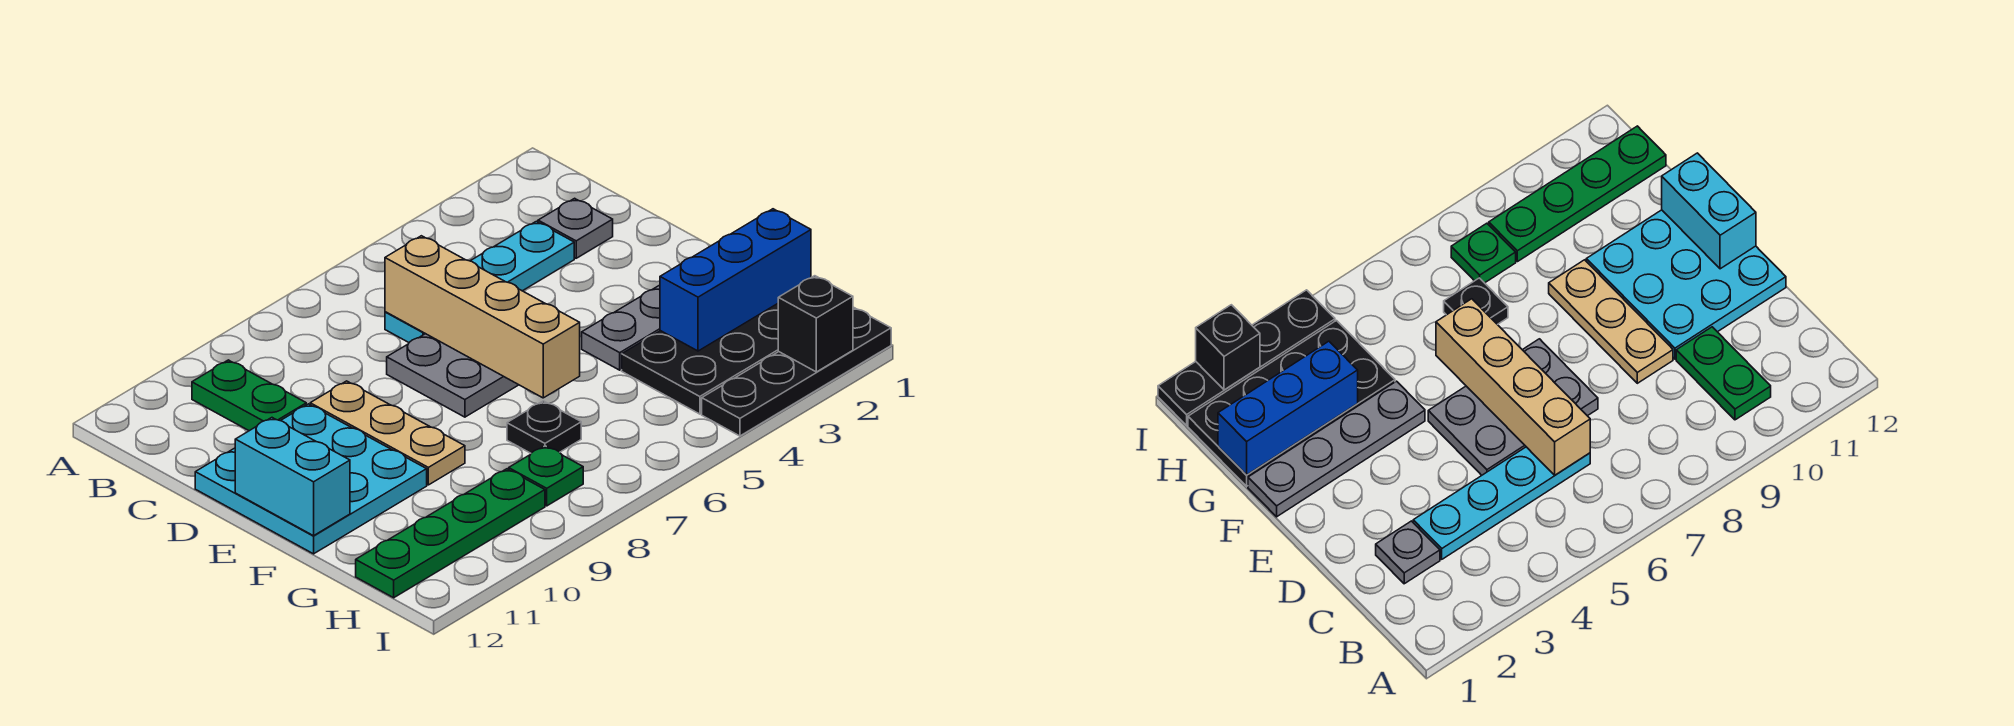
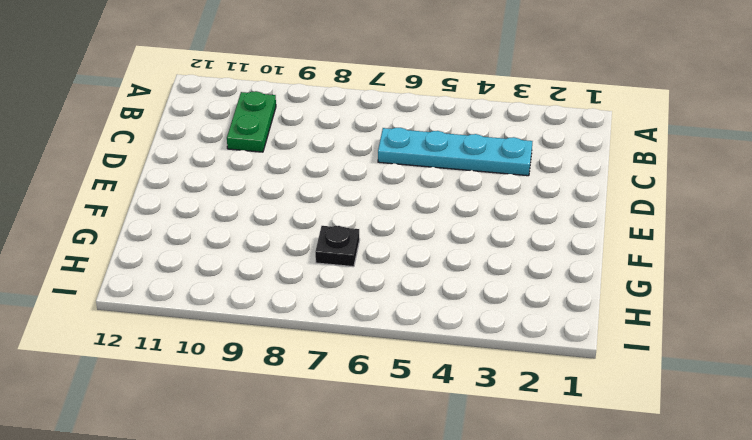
none -> grey plate C2 level 1
none -> grey plate D5:E7 level 1
none -> tan plate D9:F9 level 1

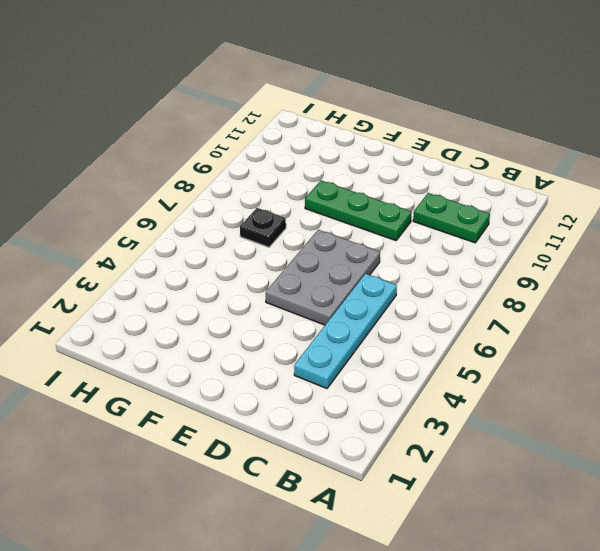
green plate D9:F9 level 1 -> tan plate D9:F9 level 1
none -> grey plate C2 level 1
none -> cyan plate D10:F12 level 1
none -> grey plate F1:F4 level 1

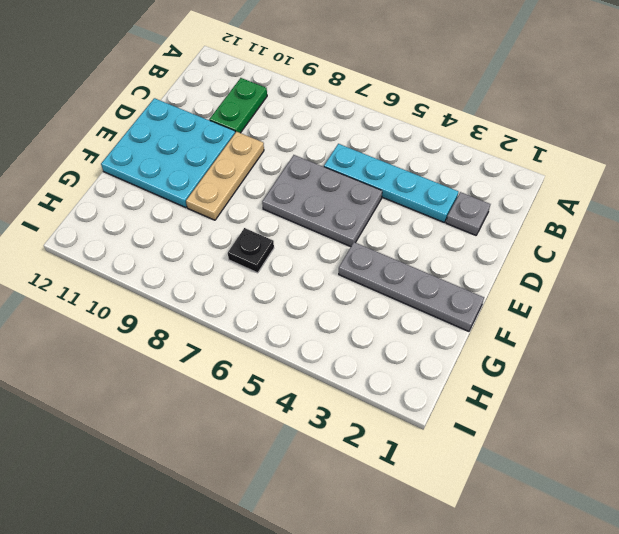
none -> black plate G1:H4 level 1
none -> green plate H8 level 1
none -> green plate H9:H12 level 1

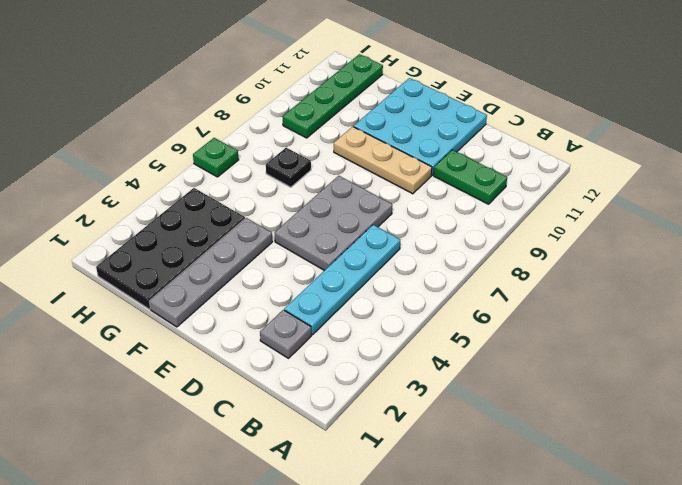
green plate I6 level 1 -> green plate H8 level 1
none -> black plate I1:I4 level 1
none -> tan brick C6:F6 level 2
none -> cyan brick E12:F12 level 2

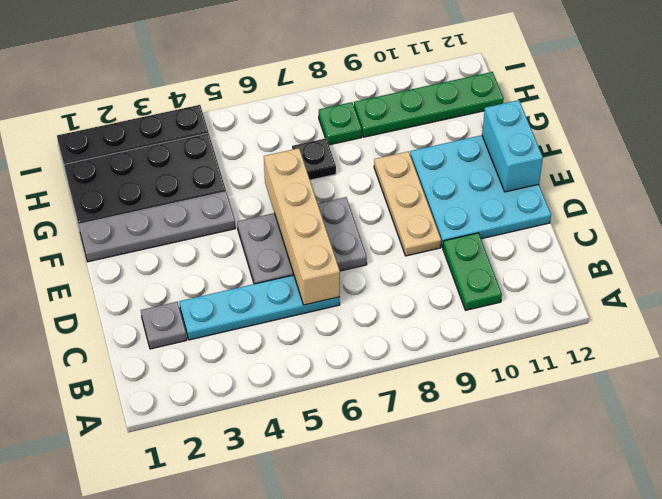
none -> blue brick G1:G3 level 2
none -> black brick I2 level 2

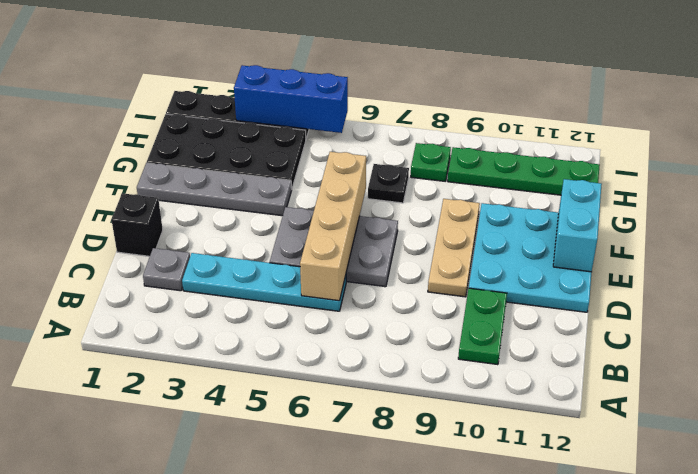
black brick D1 level 1 -> black brick I2 level 2
blue brick I3:I5 level 2 -> blue brick G1:G3 level 2

